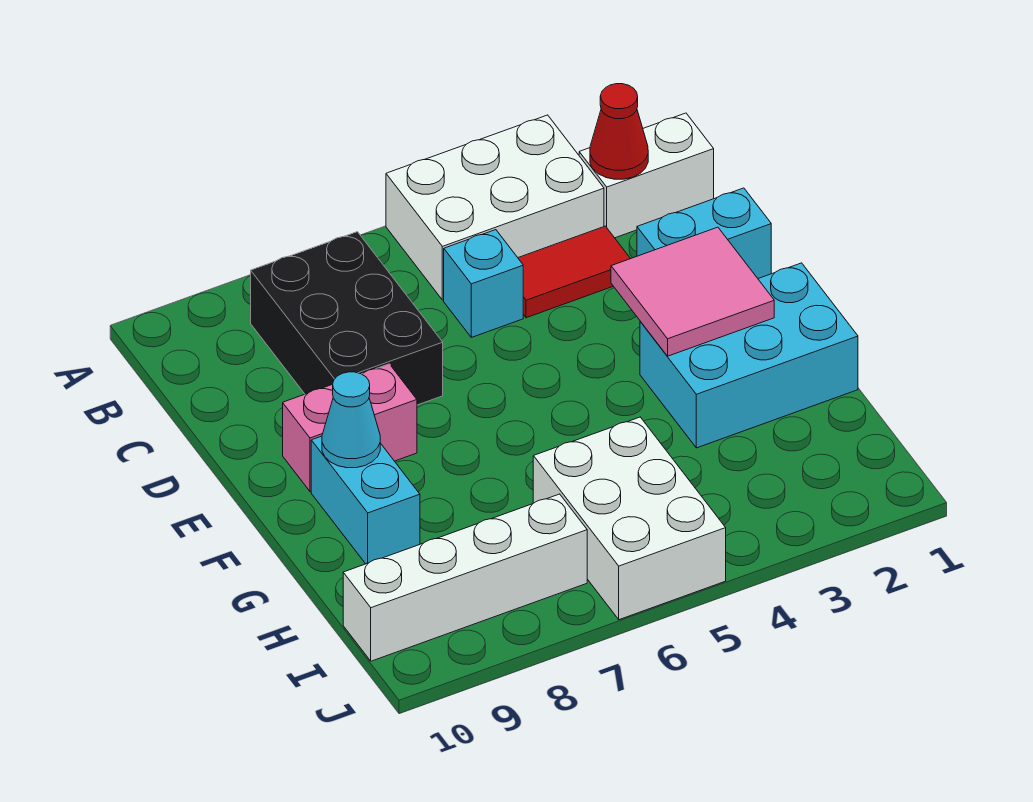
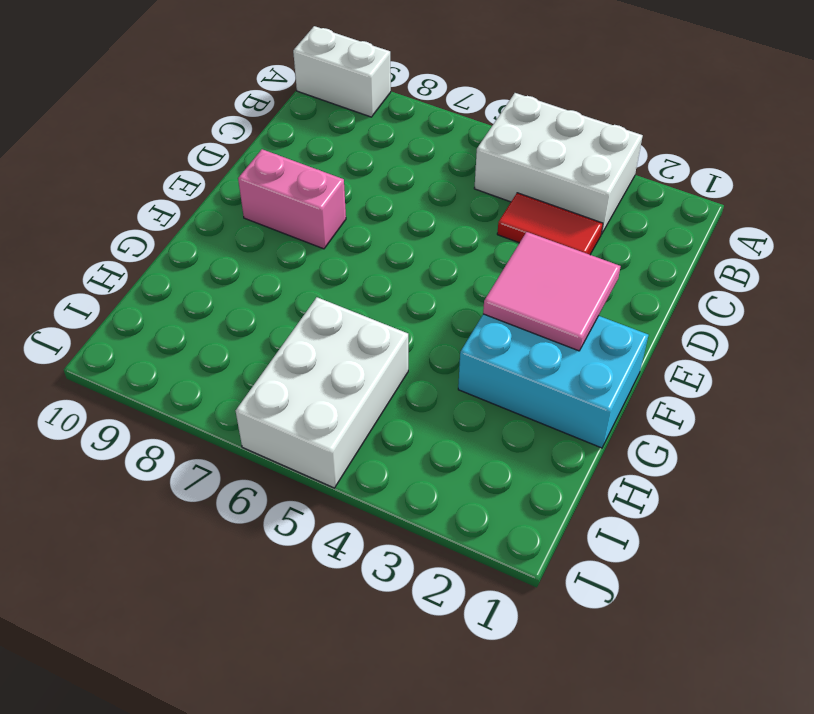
white brick A9:A10 level 1 -> white brick B1:B2 level 1
none -> black brick B7:D8 level 1
none -> cyan brick C5 level 1
none -> cyan brick D1:D2 level 1

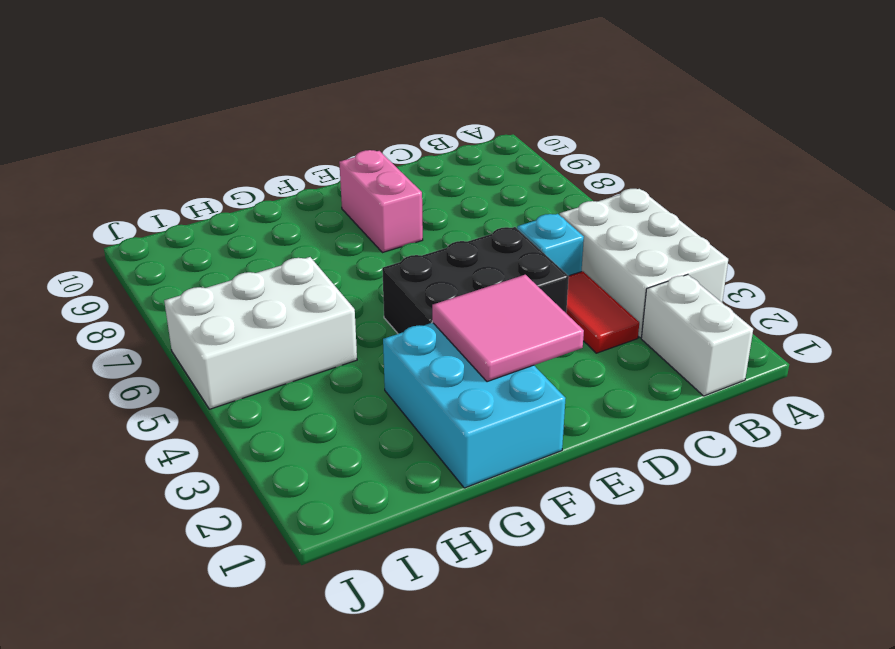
black brick D4:F5 level 1 -> black brick B7:D8 level 1
none -> cyan brick D1:D2 level 1
none -> cyan brick F9:G9 level 1
none -> white brick I7:I10 level 1

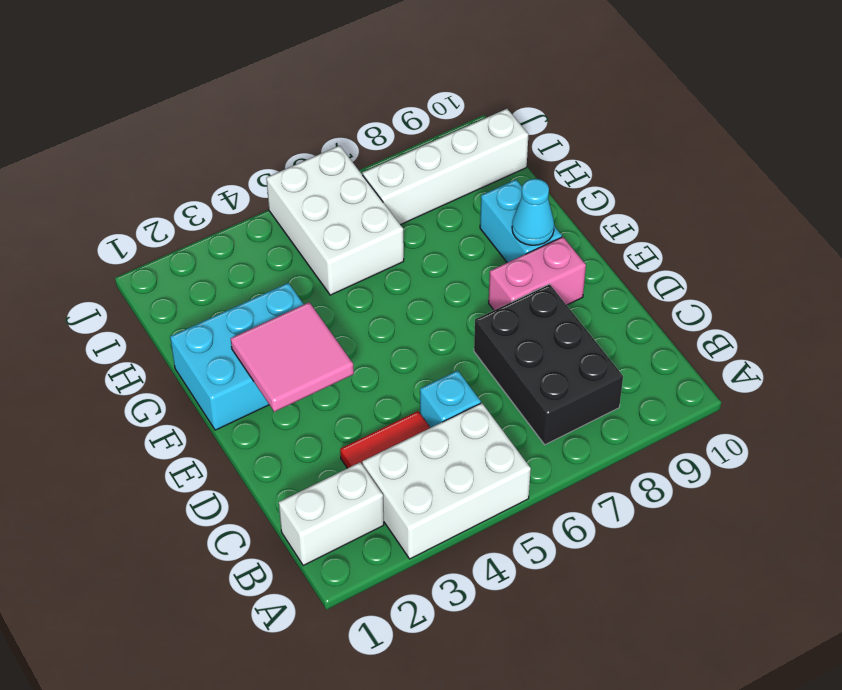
none -> cyan brick D1:D2 level 1
none -> red cone B2 level 2

